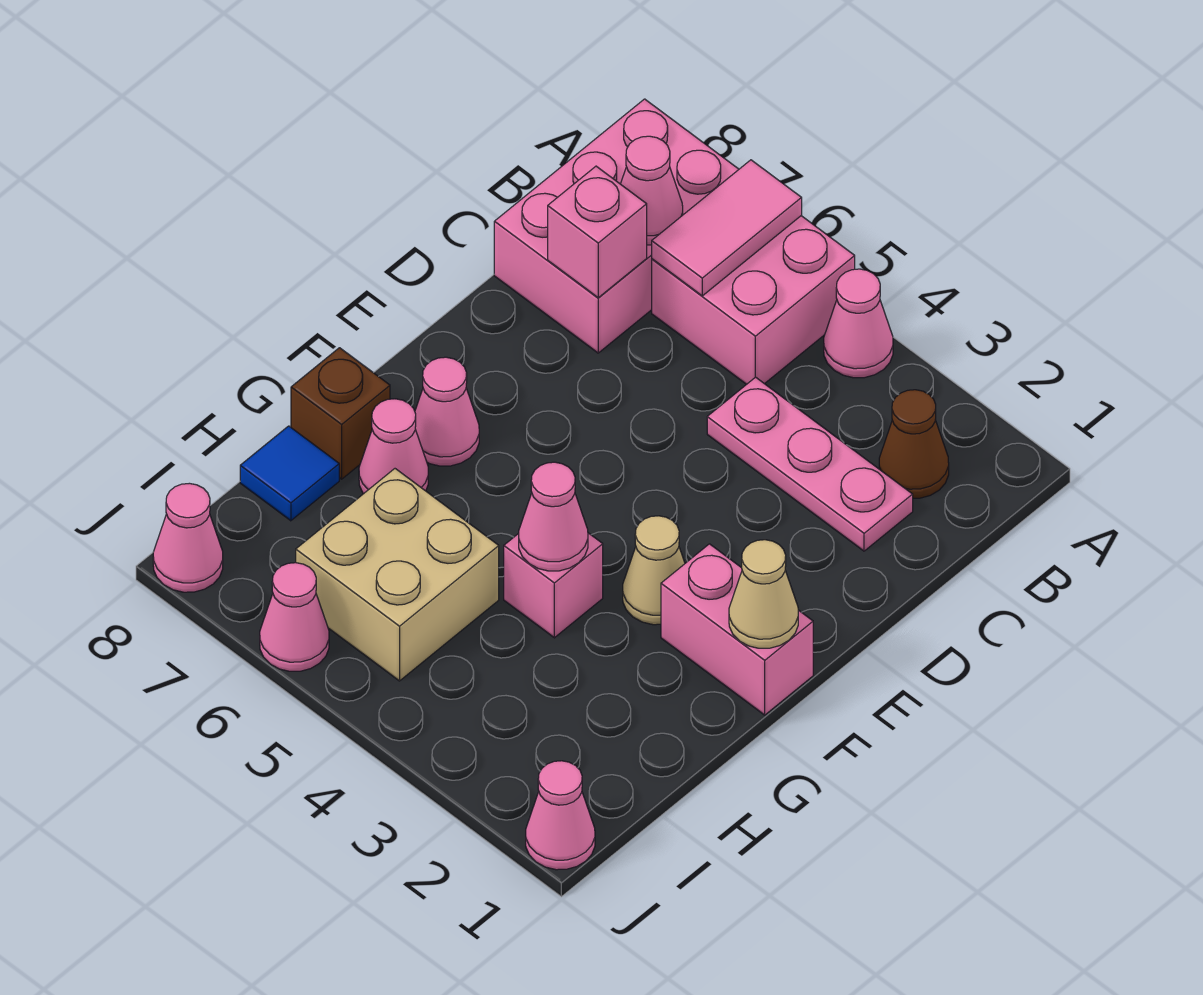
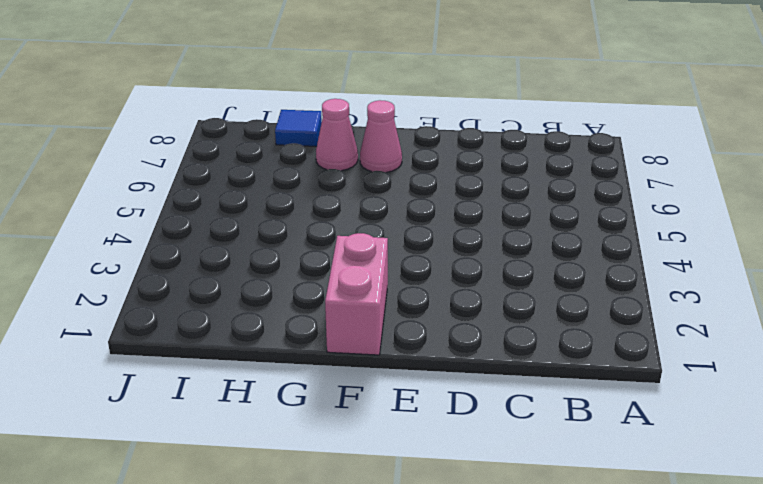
none -> pink cone A4 level 1
none -> pink brick A5:B6 level 1
none -> pink brick A7:C8 level 1

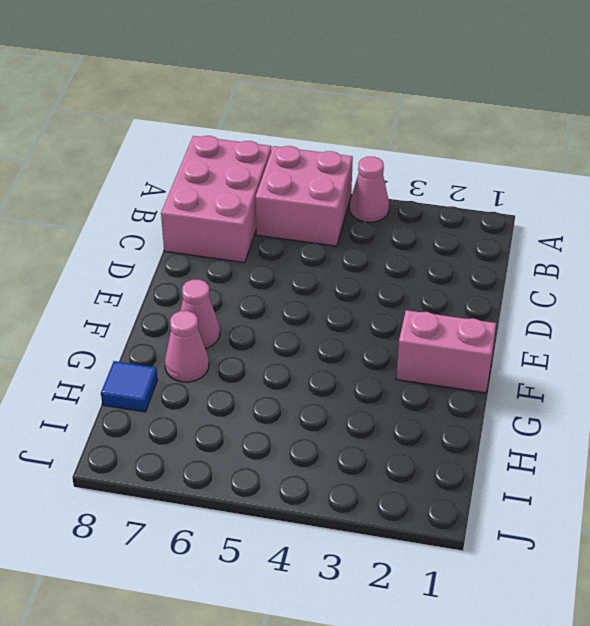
none -> brown cone B2 level 1
none -> pink plate C2:C4 level 1
none -> tan cone F3 level 1

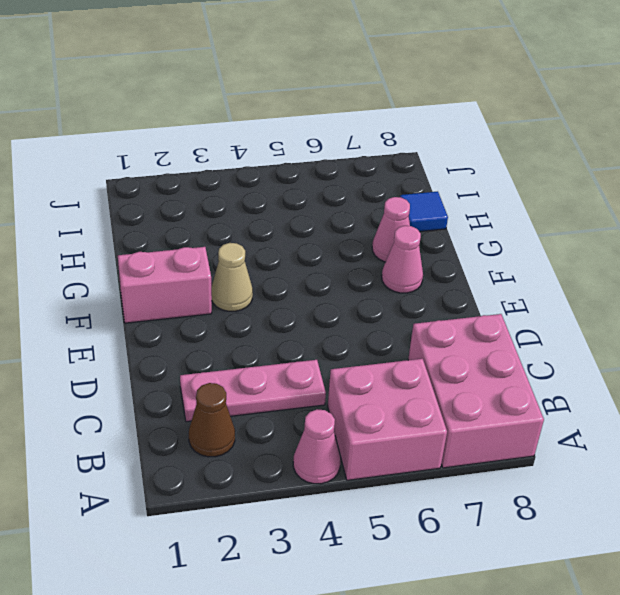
none -> pink brick G4 level 1
none -> brown brick G8 level 1
none -> tan brick H5:I6 level 1

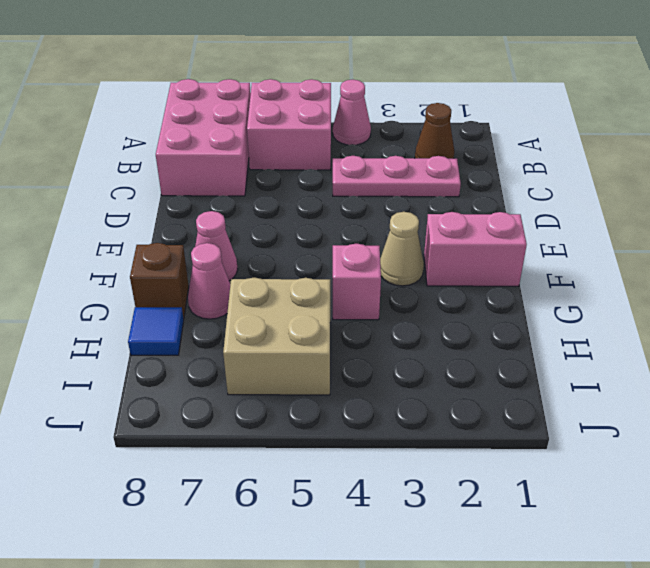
none -> pink cone J1 level 1
none -> pink cone J6 level 1
none -> pink cone J8 level 1

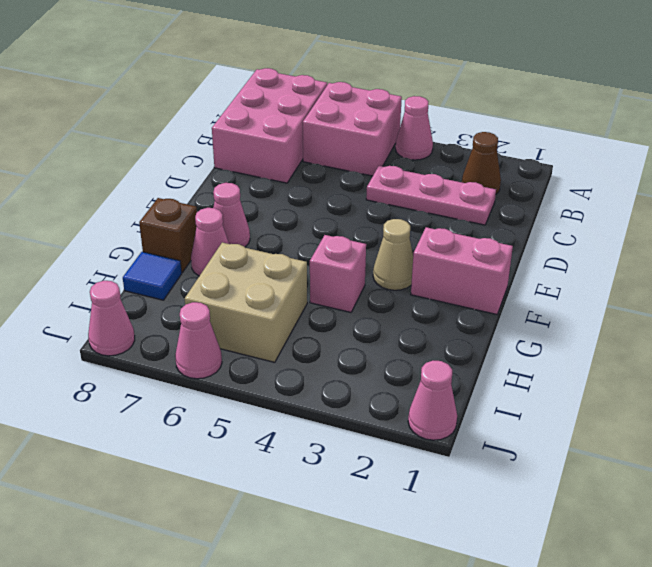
none -> pink tile A6:B6 level 2
none -> pink cone B7 level 2
none -> pink brick C7 level 2

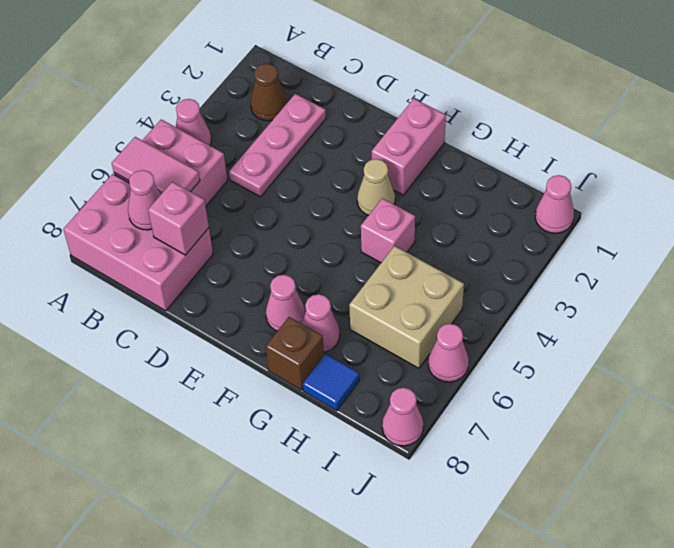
none -> tan cone F1 level 2
none -> pink cone G4 level 2

